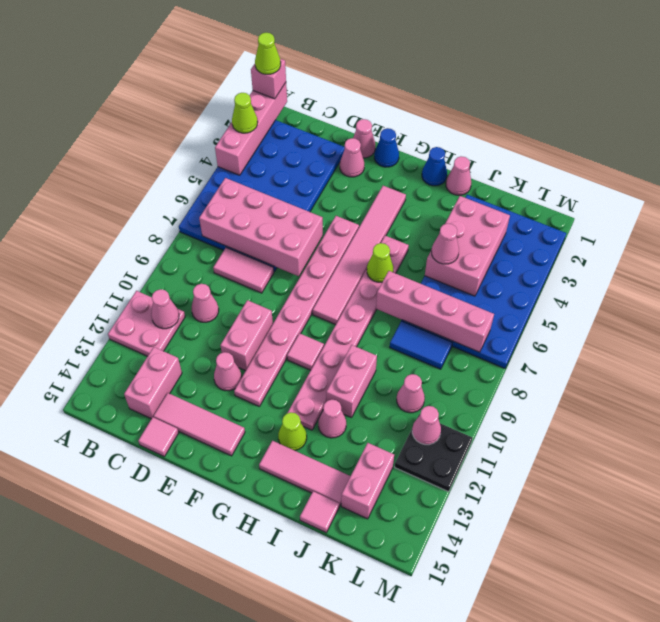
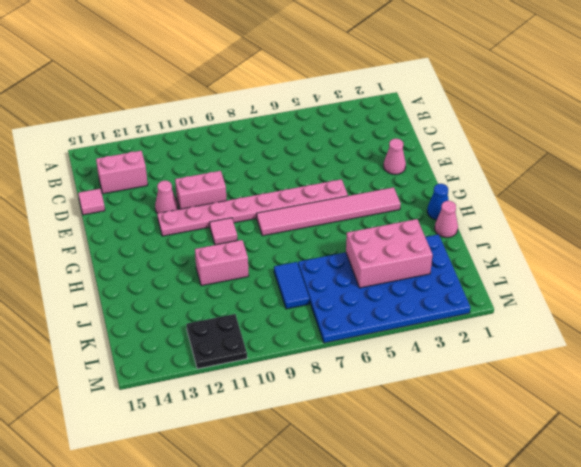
none -> blue plate A2:D7 level 1
none -> pink plate A11:B12 level 1
none -> pink tile C8:D8 level 1
none -> pink cone C10 level 1

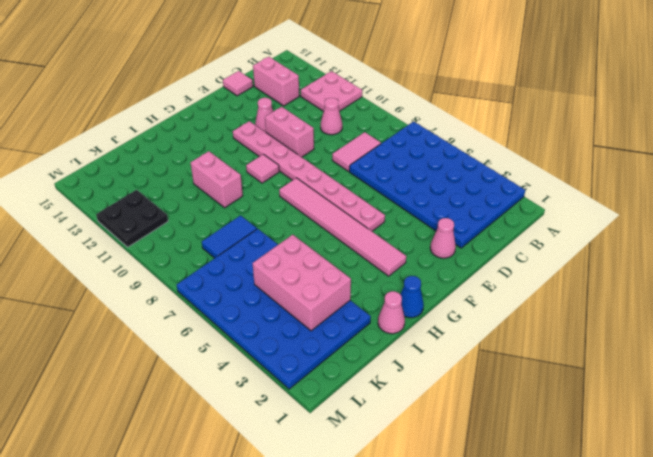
none -> pink tile D14:F14 level 1
none -> pink cone E1 level 1
none -> blue cone F1 level 1
none -> pink plate H5:H12 level 1

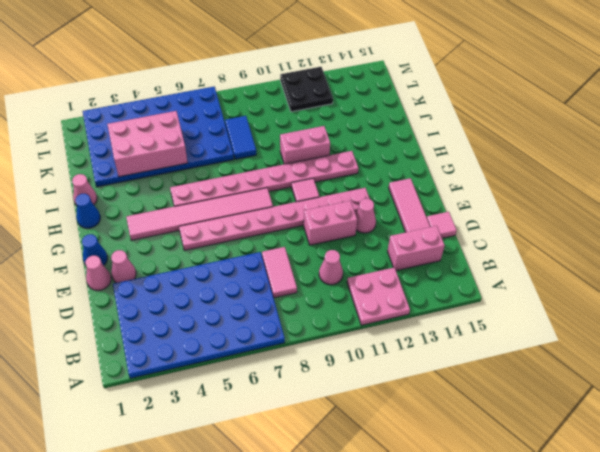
none -> lime cone H13 level 1
none -> pink tile H14:J14 level 1
none -> pink cone I12 level 1
none -> pink tile J15 level 1

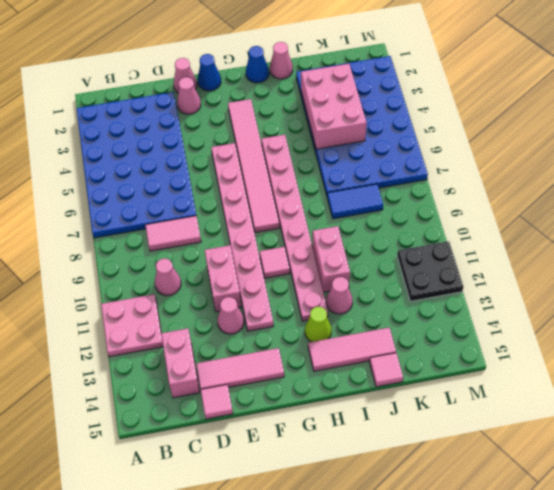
none -> pink cone K10 level 1
none -> pink brick K13:K14 level 1
none -> pink brick A1:A4 level 2
none -> pink brick B6:E7 level 2

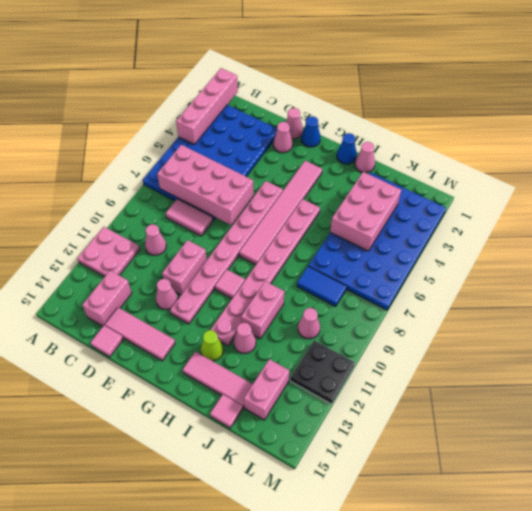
none -> pink cone B11 level 2
none -> lime cone H6 level 2
none -> pink brick I7:L7 level 2
none -> pink cone L11 level 2

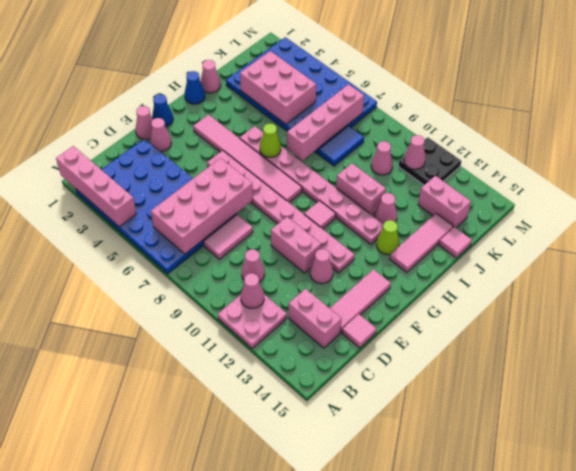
none -> pink brick A1 level 3
none -> lime cone A3 level 3
none -> pink cone J5 level 3
none -> lime cone A1 level 4

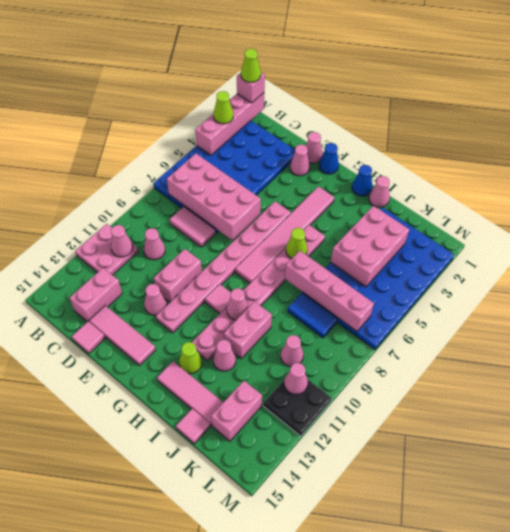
pink cone H10 level 2 -> pink cone J5 level 3

